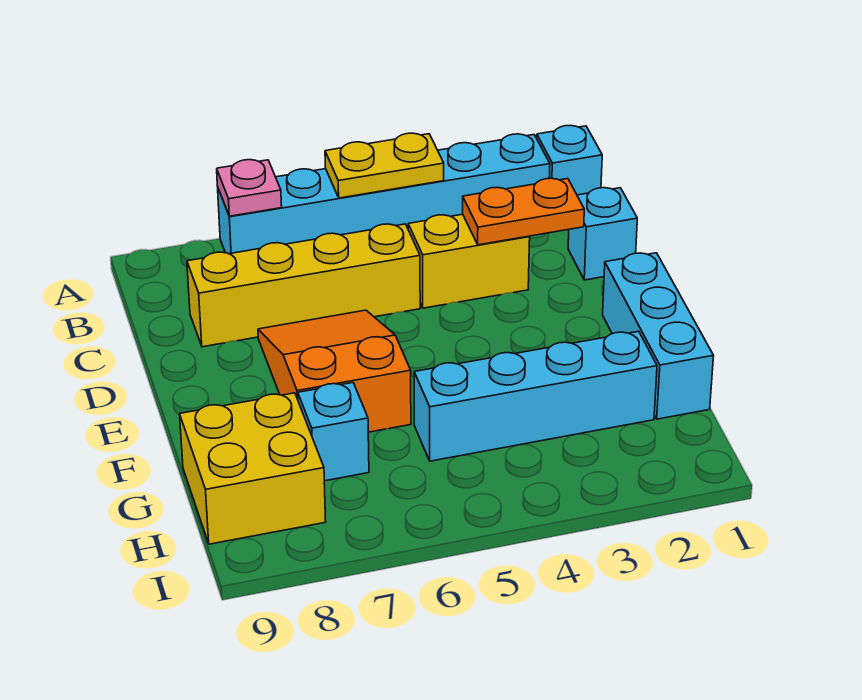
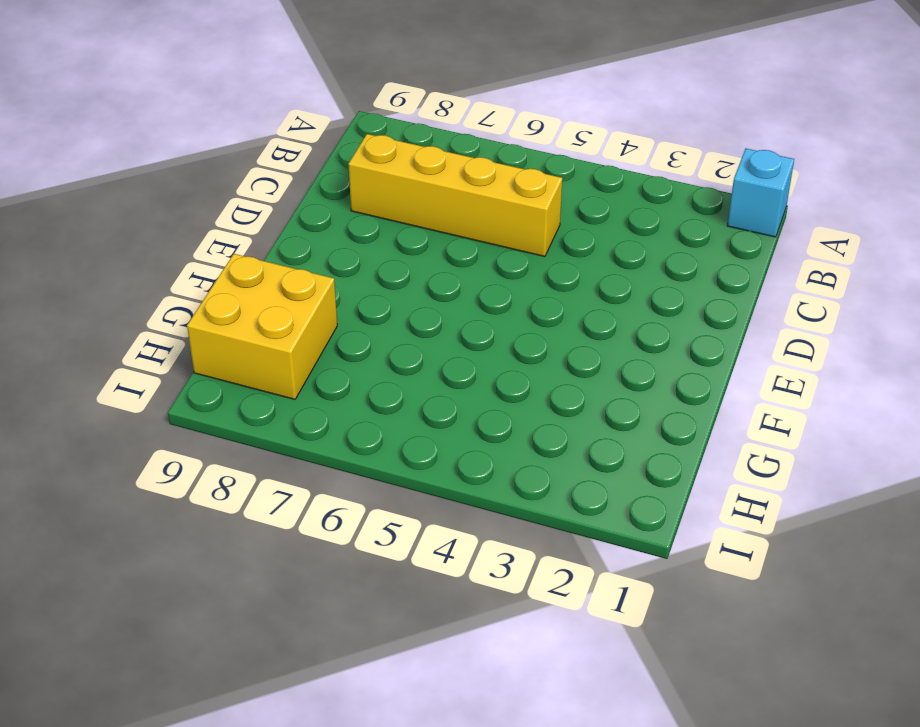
none -> cyan brick A2:A7 level 1
none -> cyan brick C1 level 1
none -> yellow brick C3:C4 level 1

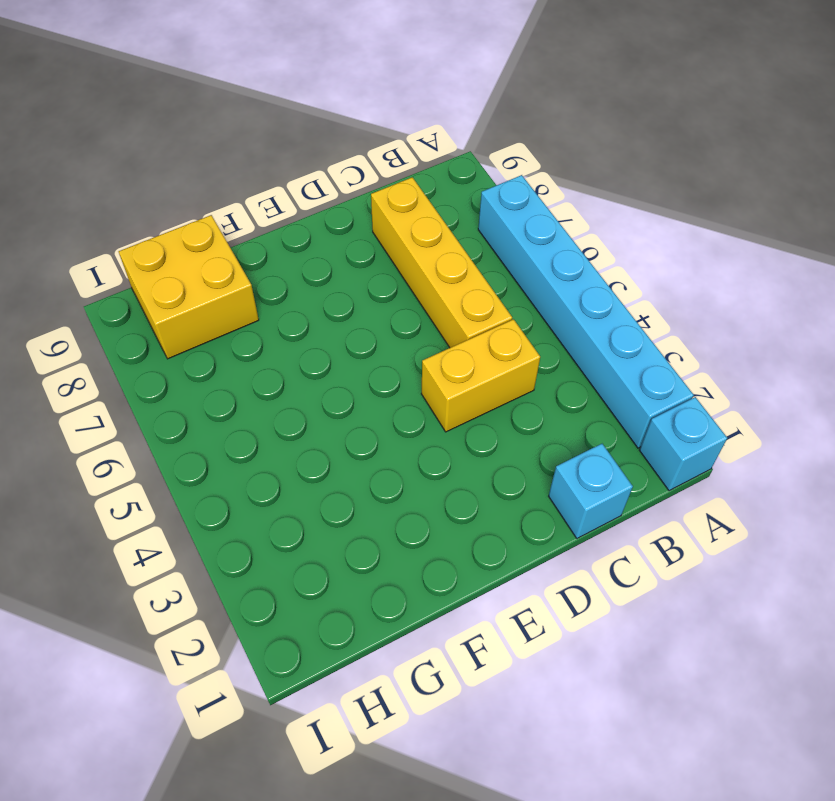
yellow brick C4:D4 level 1 -> yellow brick C3:C4 level 1
none -> orange slope D6:F7 level 1 top F
none -> cyan brick E1:G1 level 1
none -> cyan brick G2:G5 level 1

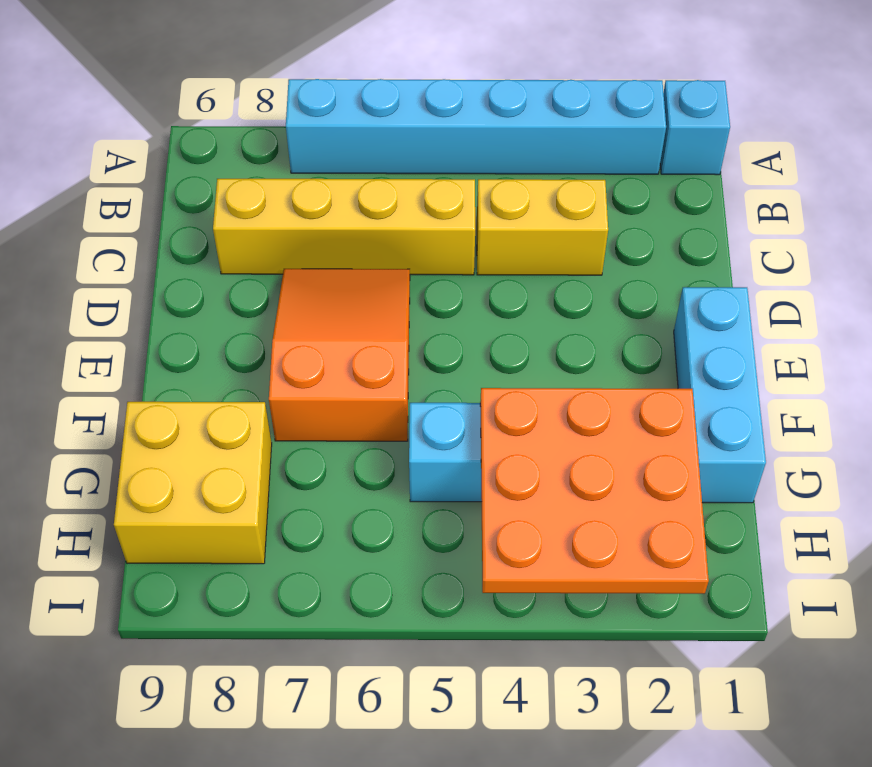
orange plate G2:I4 level 2 -> none
none -> cyan brick C1 level 1
none -> cyan brick G7 level 1
none -> yellow plate A4:A5 level 2

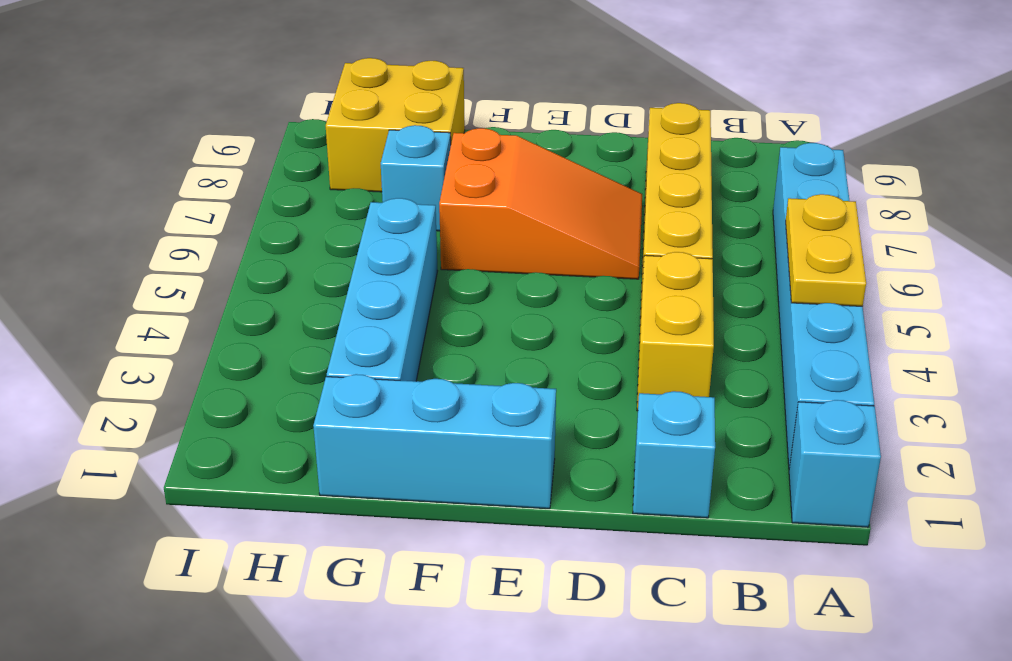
none -> pink plate A7 level 2
none -> orange plate C2:C3 level 2

